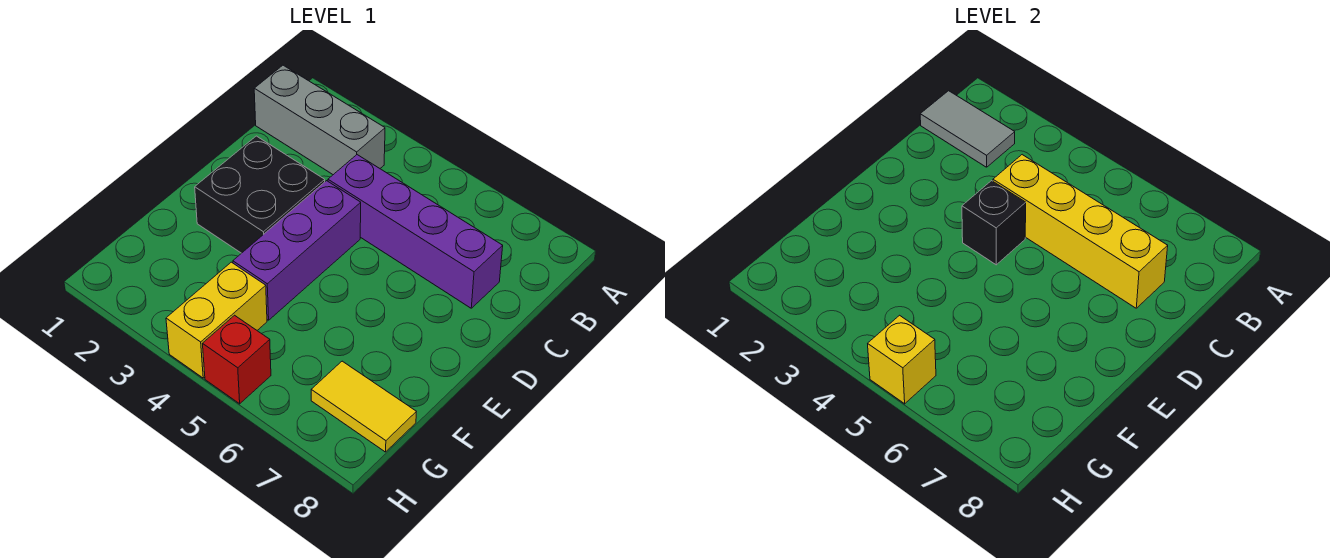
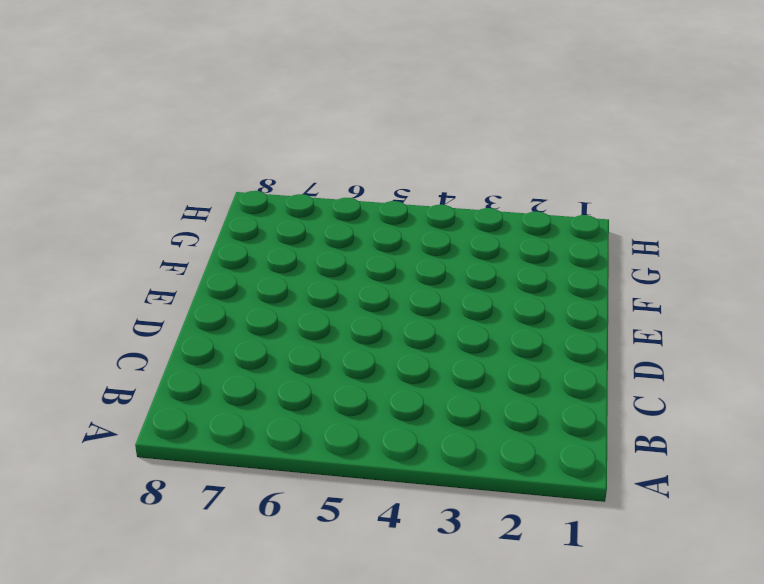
none -> grey brick B1:B3 level 1
none -> purple brick C4:C7 level 1

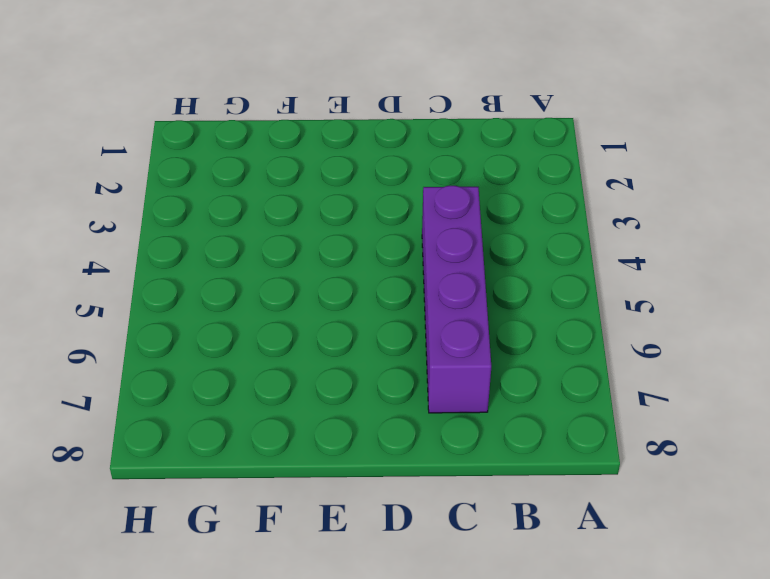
none -> grey brick B1:B3 level 1
none -> black brick D2:E3 level 1

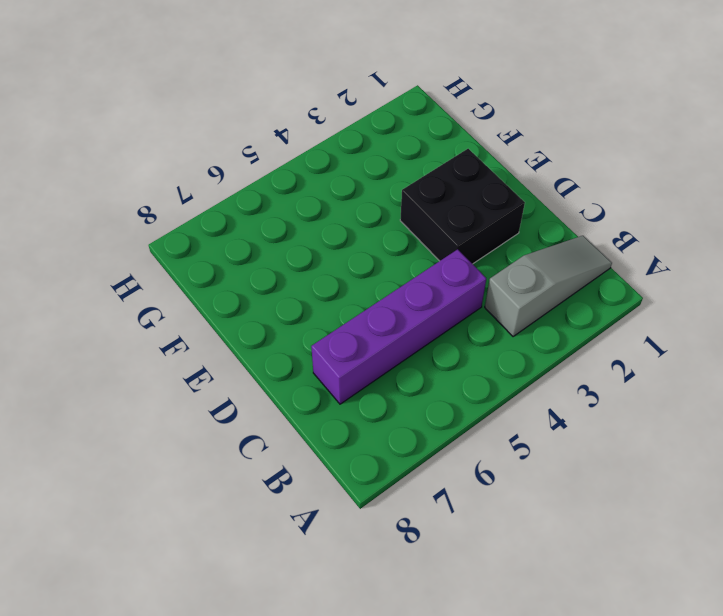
grey slope B1:B3 level 1 top 3 -> grey brick B1:B3 level 1
none -> purple brick D4:F4 level 1
none -> yellow brick G4:H4 level 1

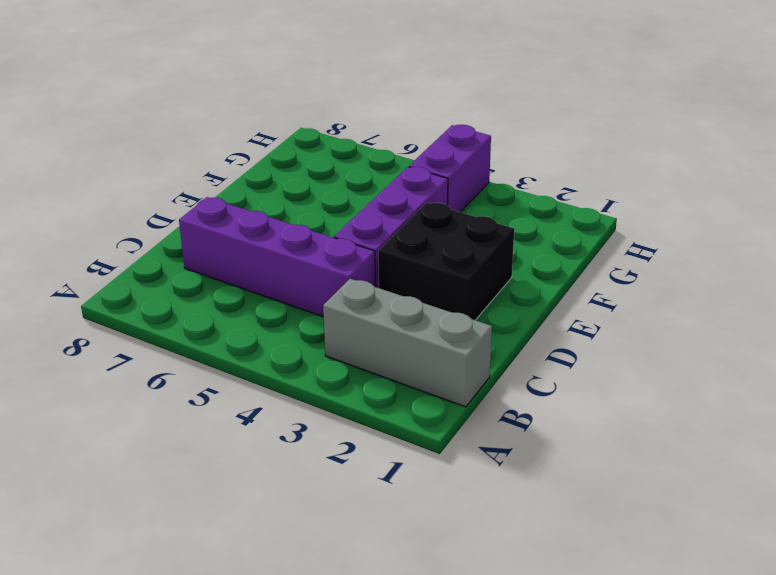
purple brick G4:H4 level 1 -> yellow brick G4:H4 level 1
none -> yellow tile G7:G8 level 1
none -> red brick H5 level 1

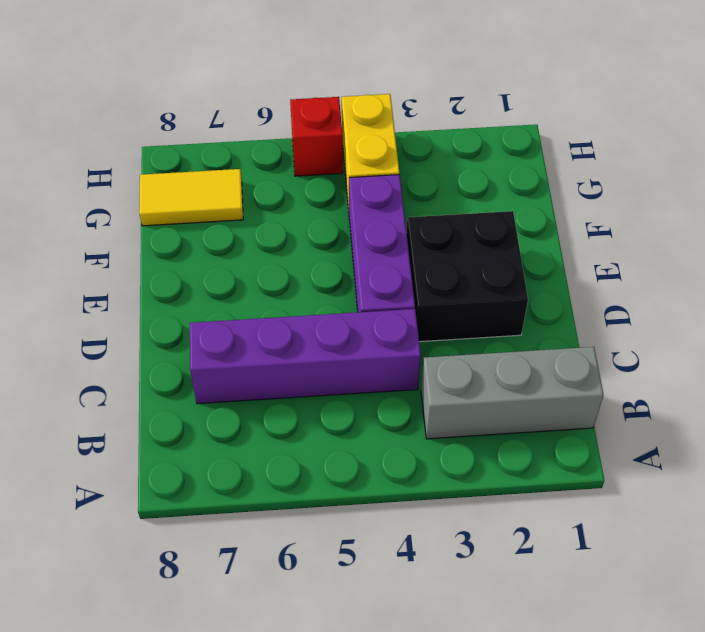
none -> grey tile B1:B2 level 2
none -> yellow brick C4:C7 level 2

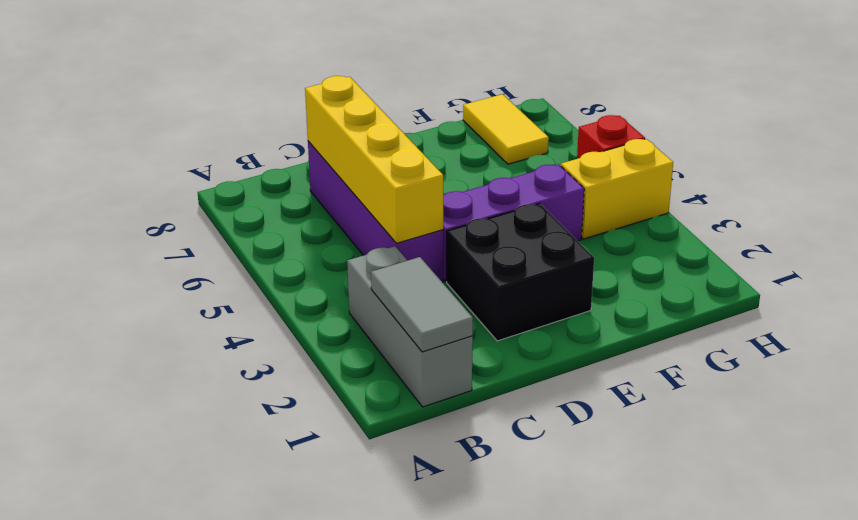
none -> black brick D4 level 2
none -> yellow brick H5 level 2

